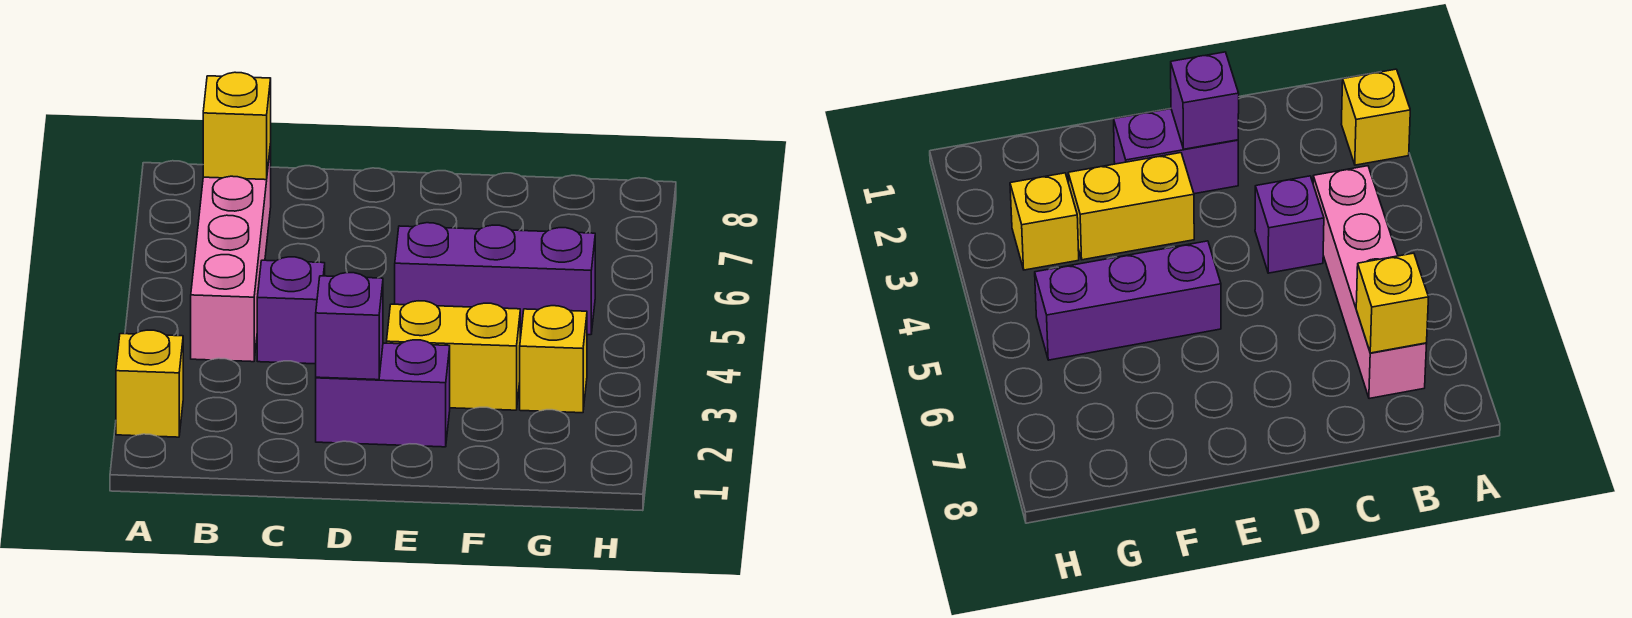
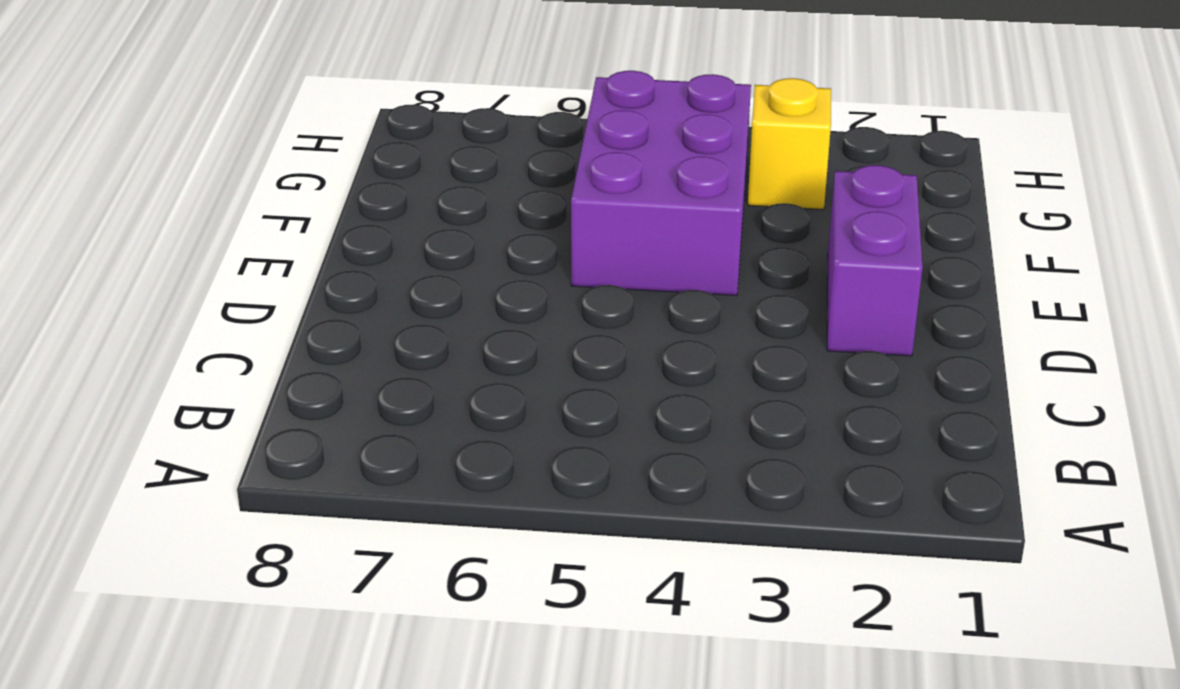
purple brick E4:G5 level 1 -> purple brick E5:G5 level 1
none -> yellow brick A2 level 1
none -> pink brick B4:B7 level 1

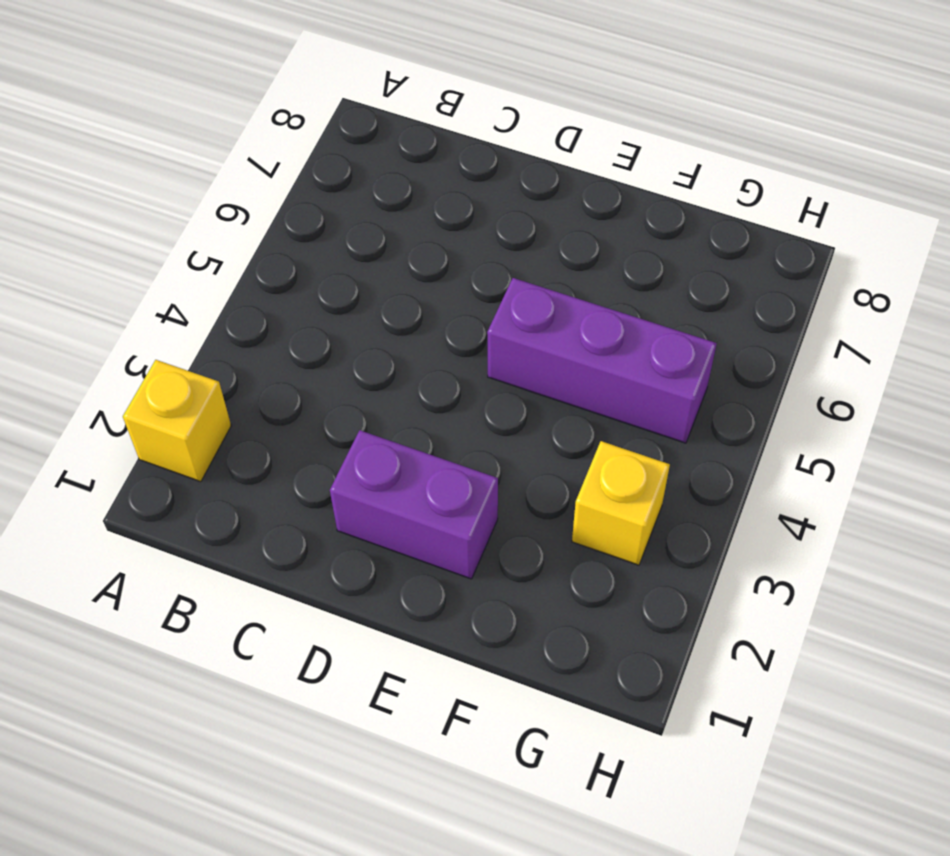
none -> pink brick B4:B7 level 1
none -> purple brick C4 level 1

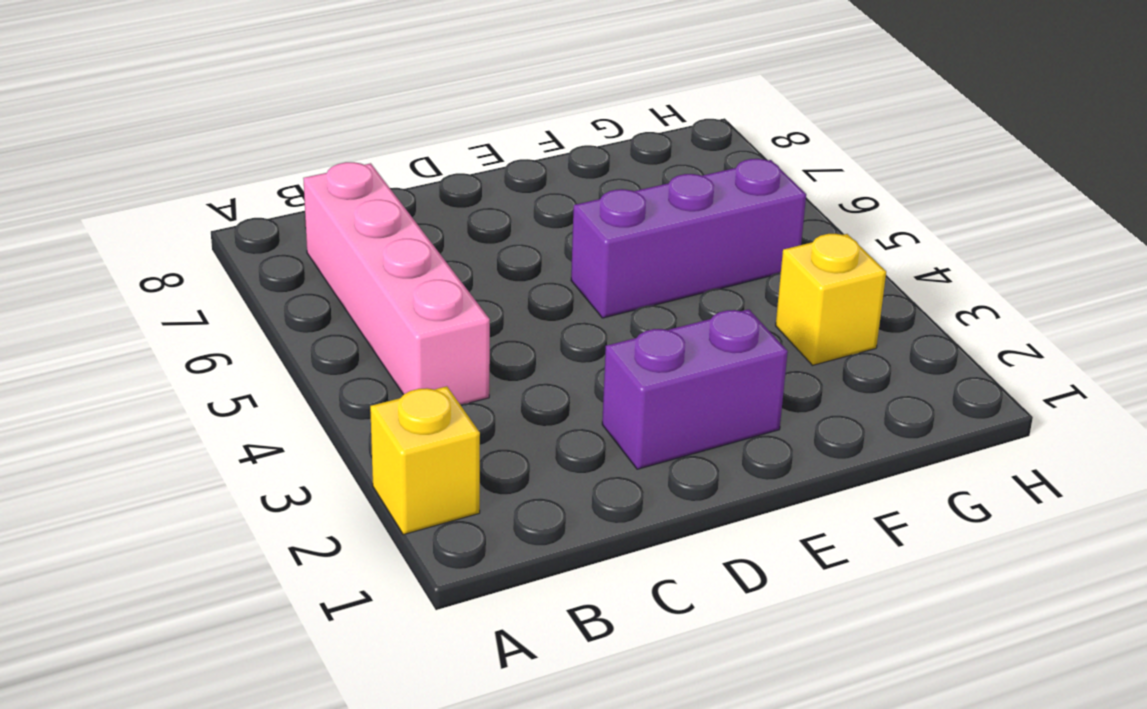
none -> purple brick C4 level 1
none -> yellow brick E3:F3 level 1

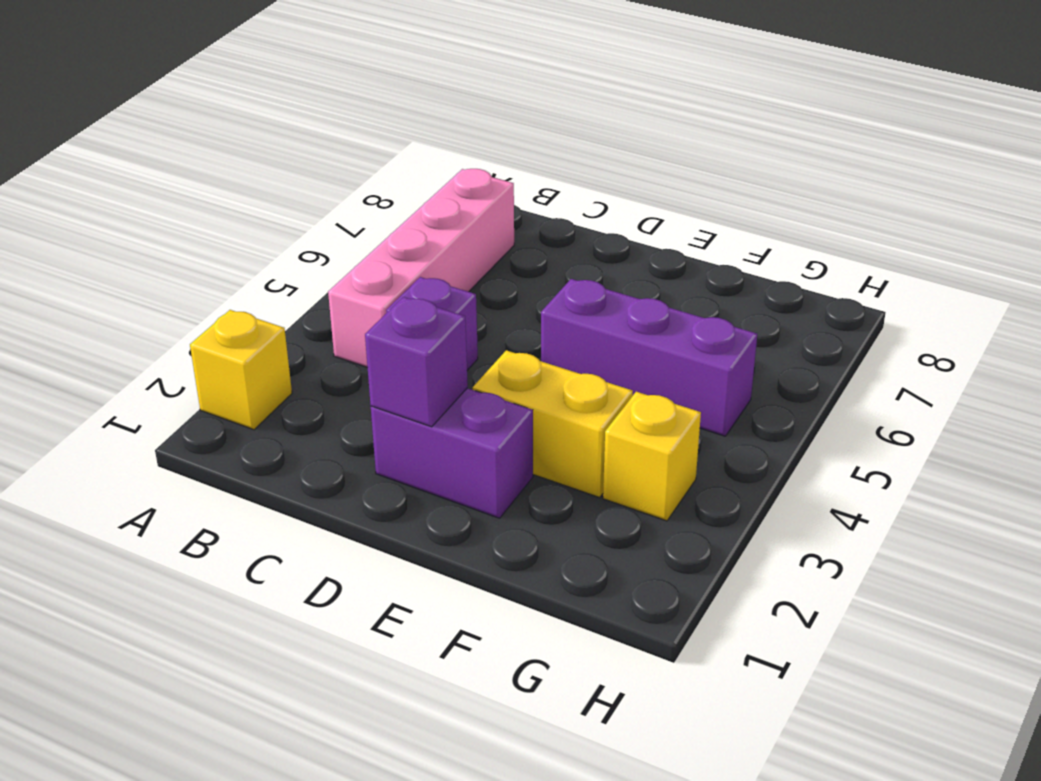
none -> yellow brick B7 level 2

